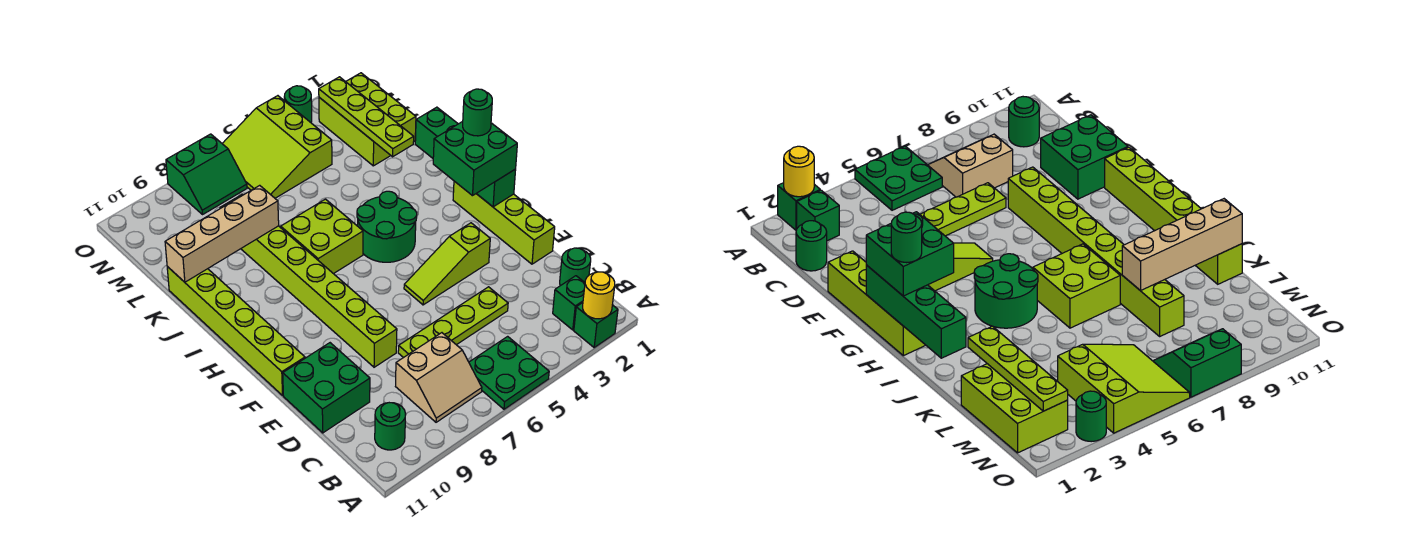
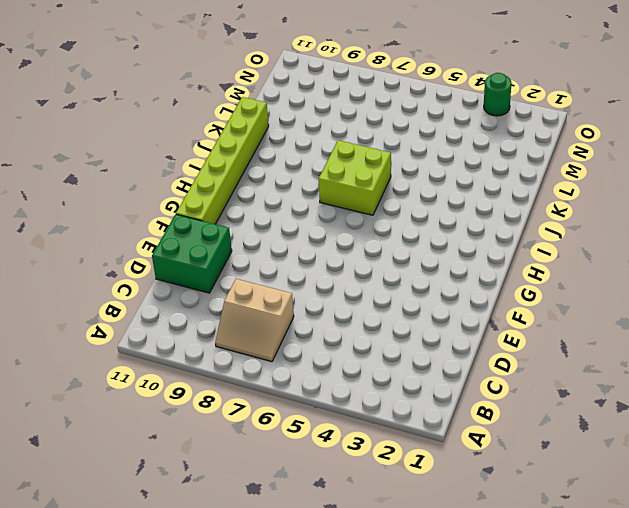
none -> green brick A2 level 1
none -> green plate A5:B6 level 1
none -> green brick B2 level 1

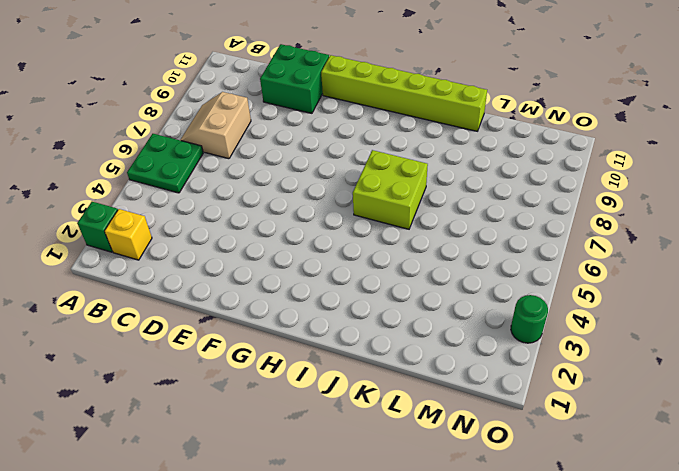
yellow brick B2 level 1 -> green brick B2 level 1
none -> green round brick B10 level 1
none -> green round brick C1 level 1
none -> lime plate D4:D7 level 1

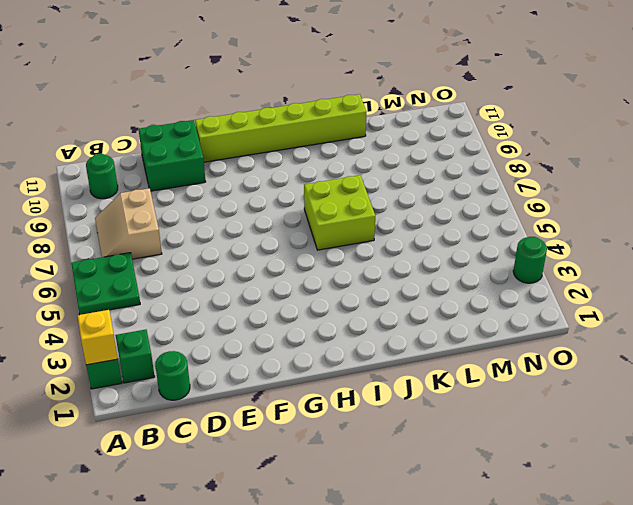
yellow brick A2 level 2 -> yellow round brick A2 level 2
none -> lime plate D4:D7 level 1
none -> lime brick E1:H1 level 1
none -> lime brick E8:L8 level 1

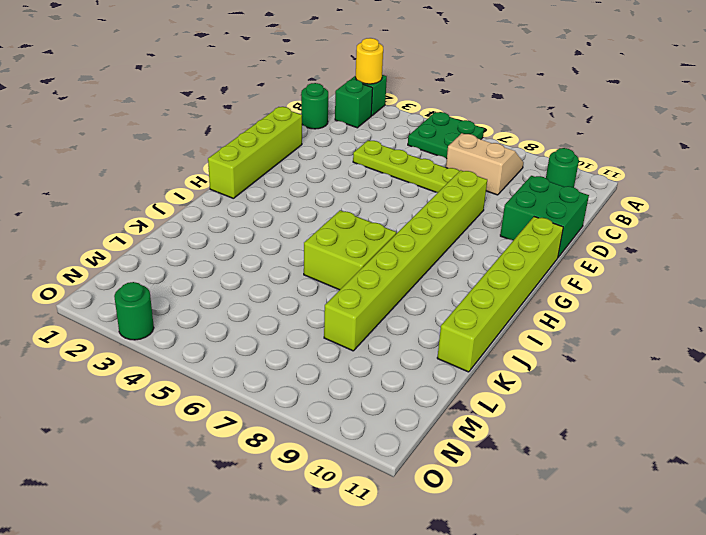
none -> lime slope F3:F5 level 1 top 3
none -> green round brick H4:I5 level 1
none -> lime brick L1:N2 level 1

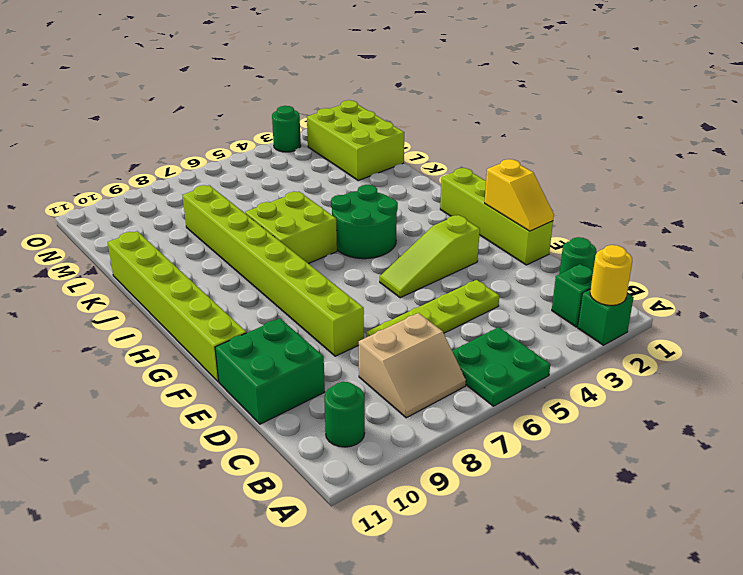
yellow slope E1:F1 level 2 top F -> none
none -> lime slope M4:O6 level 1 top 4
none -> green slope N7:O8 level 1 top O
none -> green brick G1:J1 level 2

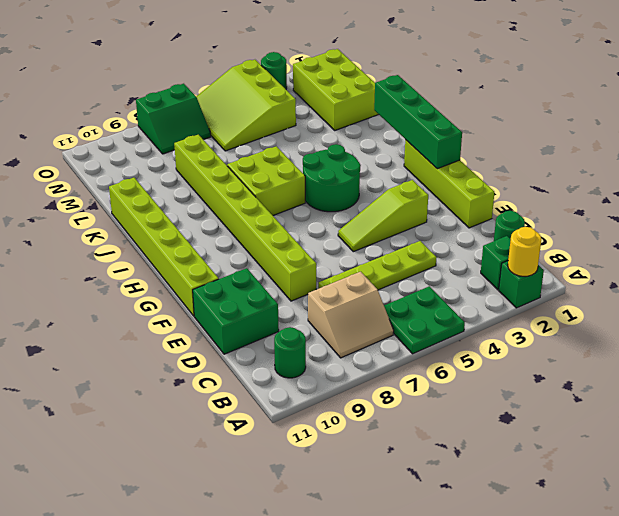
none -> lime plate K2:N2 level 2
none -> tan brick K8:K11 level 2
none -> green brick G1:H2 level 3

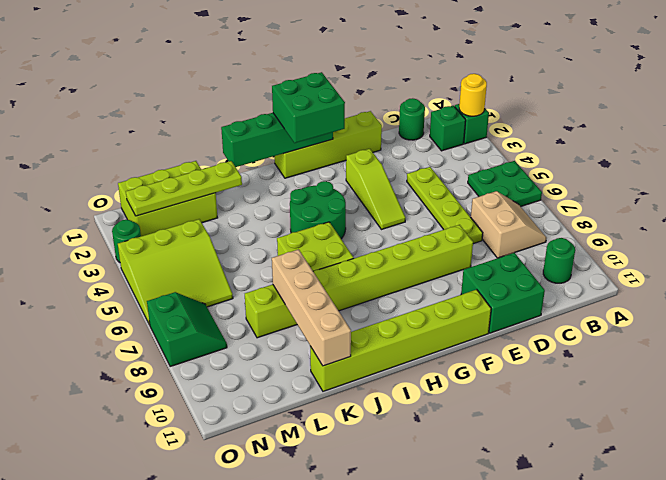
none -> green round brick H1 level 4

